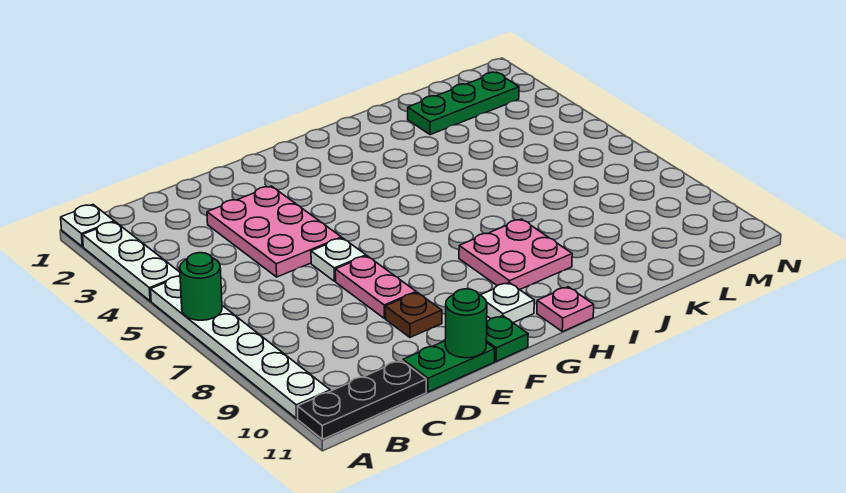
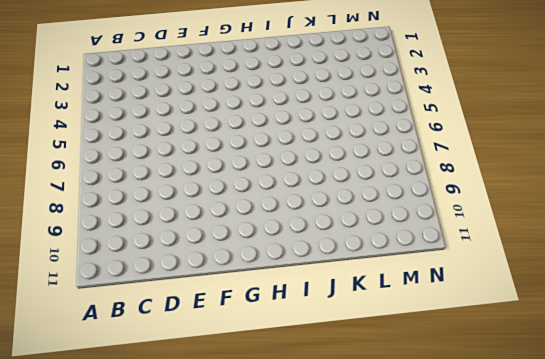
none -> white plate A1 level 1
none -> white plate A2:A4 level 1
none -> white plate A5:A10 level 1

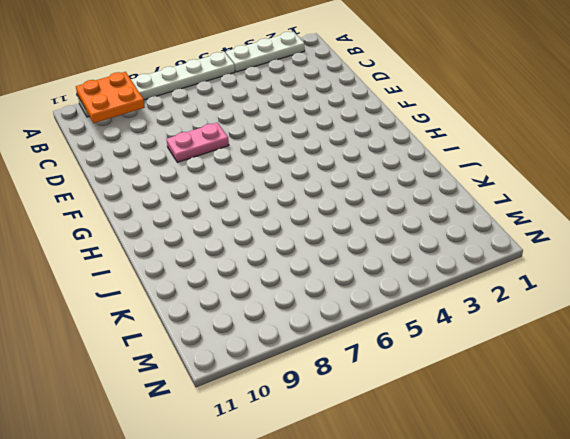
orange plate A9:B10 level 2 -> none
none -> white plate A1 level 1
none -> black plate A11:C11 level 1
none -> pink plate D3:E5 level 1

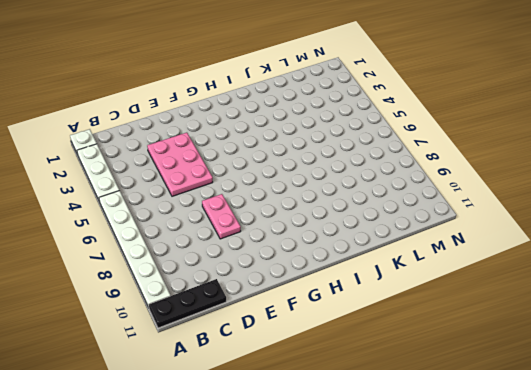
none -> green plate D11:E11 level 1
none -> white plate E6 level 1
none -> brown plate E9 level 1

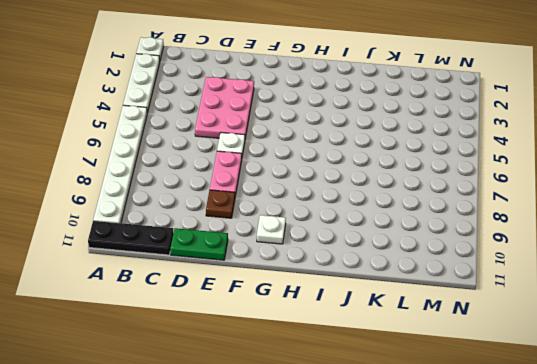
none -> green plate F11 level 1
none -> pink plate H8:I9 level 1
none -> pink plate H11 level 1

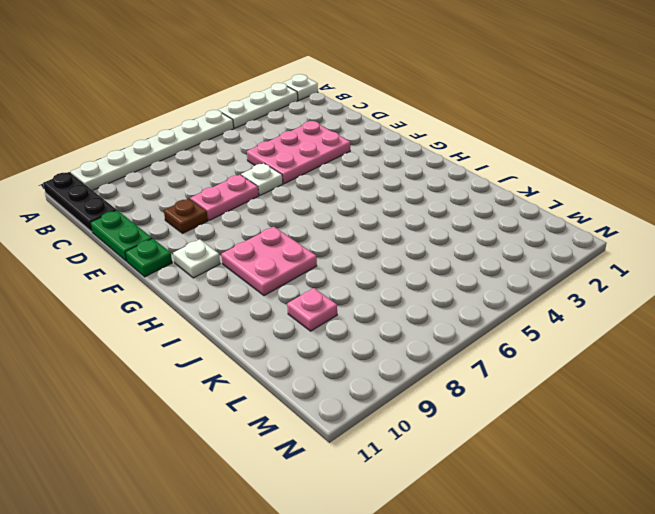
pink plate K9 level 1 -> pink plate H11 level 1
none -> green plate K2:M2 level 1
none -> green round brick A6 level 2
none -> green round brick E11 level 2

